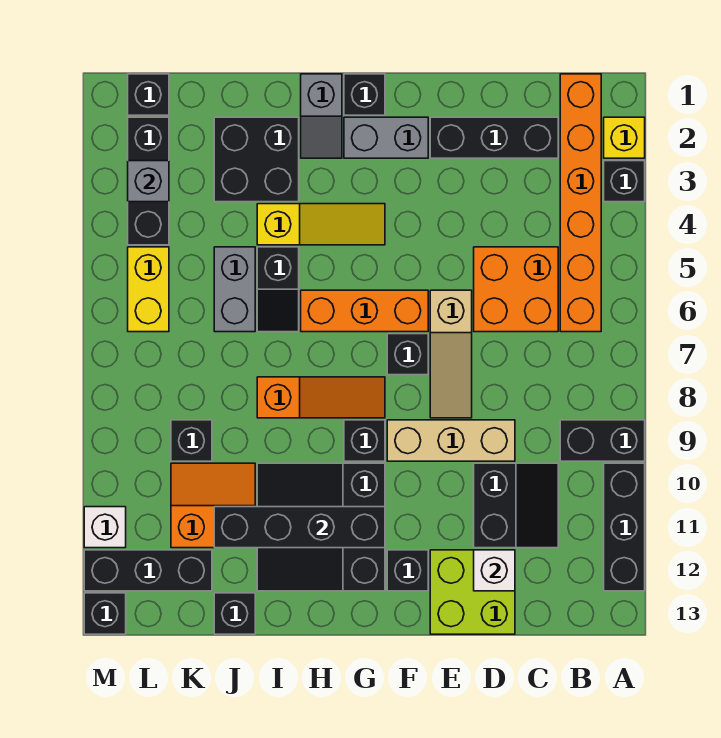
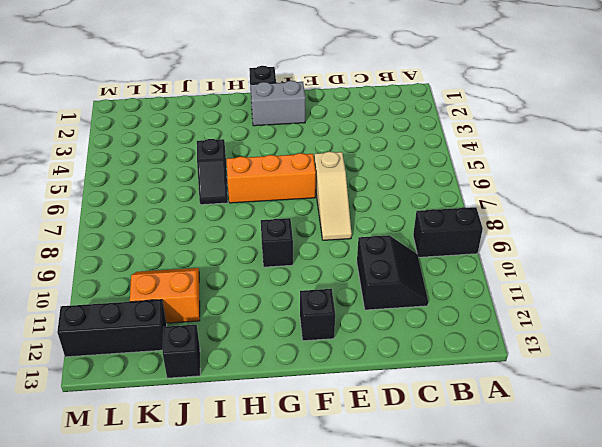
none -> yellow brick A2 level 1
none -> black brick A3 level 1
none -> black brick A10:A12 level 1
none -> orange brick B1:B6 level 1

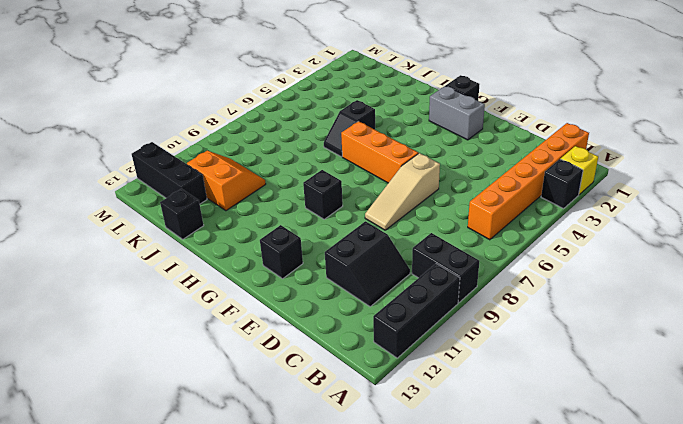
none -> black brick C2:E2 level 1
none -> orange brick C5:D6 level 1
none -> tan brick D9:F9 level 1
none -> lime brick D12:E13 level 1

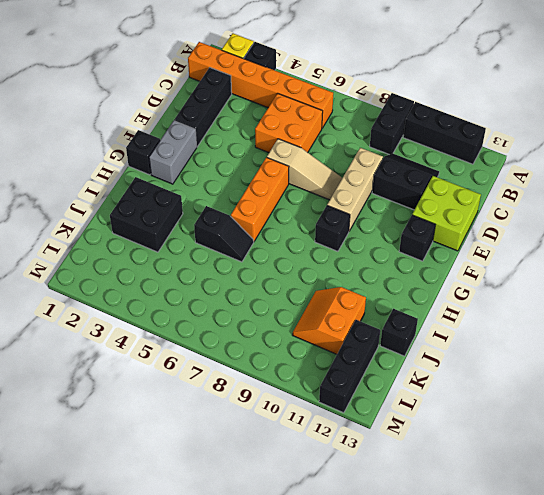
none -> black brick F7 level 1
none -> yellow slope G4:I4 level 1 top I
none -> orange slope G8:I8 level 1 top I
none -> black slope G10:I12 level 1 top G

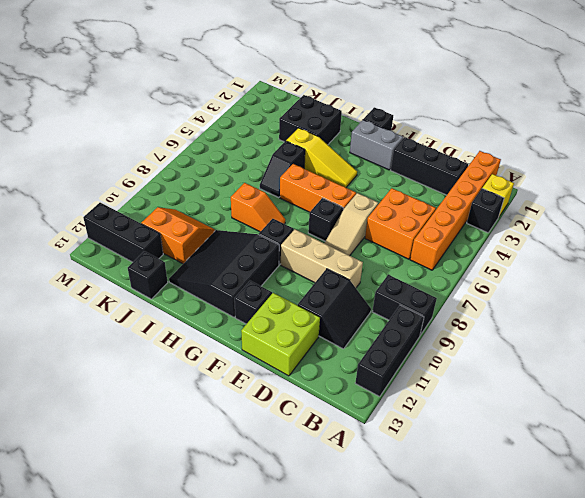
orange slope H8:I8 level 1 top I -> orange slope G8:I8 level 1 top I
none -> grey slope H1:H2 level 1 top 1
none -> grey brick J5:J6 level 1
none -> black brick K9 level 1
none -> black brick L1 level 1

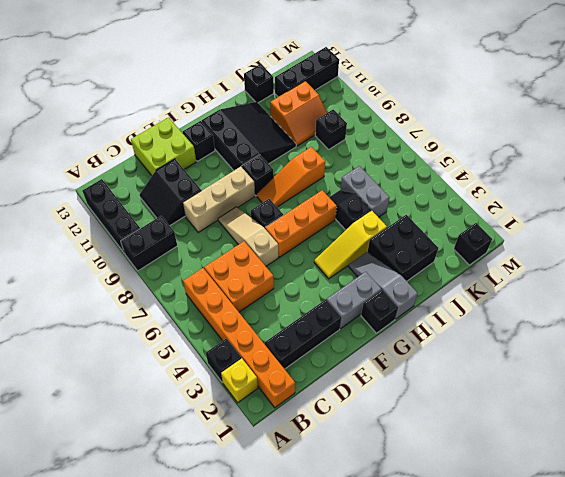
grey slope H1:H3 level 1 top 1 -> grey slope H1:H2 level 1 top 1
none -> black brick L2:L4 level 1
none -> yellow brick L5:L6 level 1
none -> white brick M11 level 1
none -> black brick M13 level 1

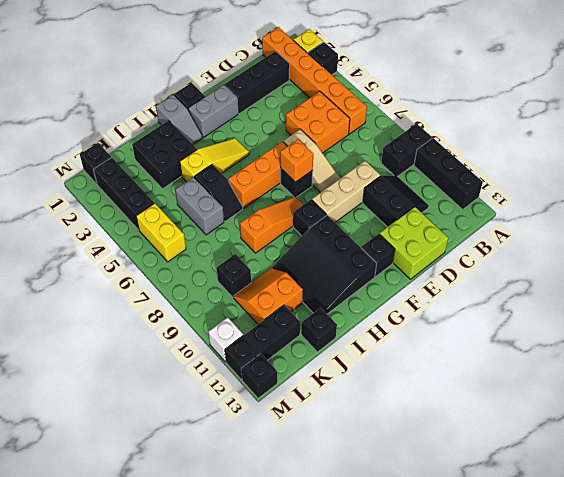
orange brick F7 level 2 -> none
none -> white brick D12 level 2
none -> black brick G11:J11 level 2
none -> grey brick L3 level 2

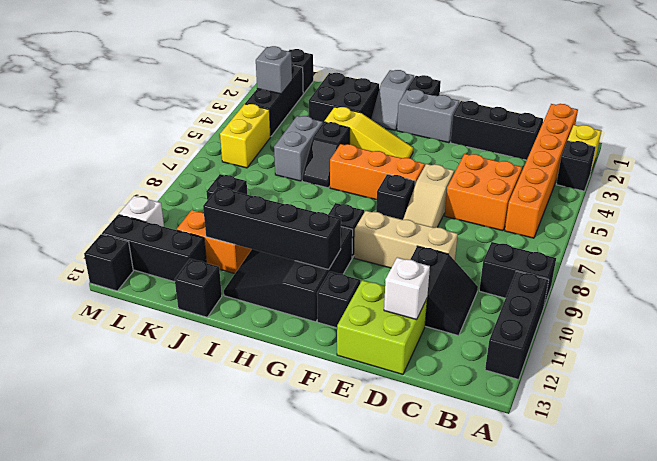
none -> orange slope G8:I8 level 1 top I

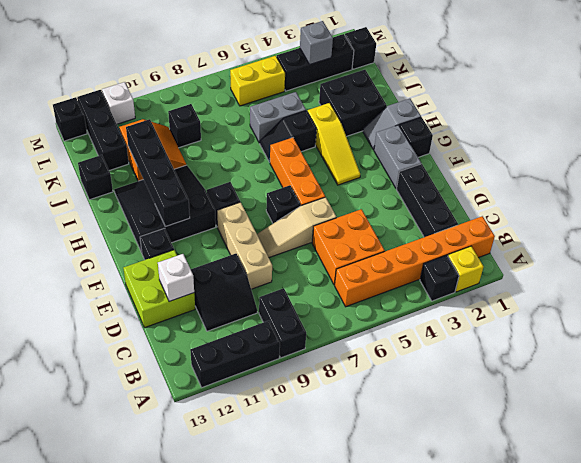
none -> orange slope G8:I8 level 1 top I

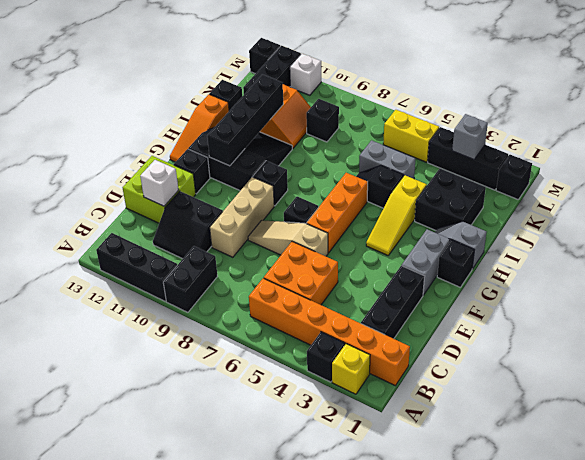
orange slope G13:I13 level 1 top I -> orange slope G8:I8 level 1 top I

